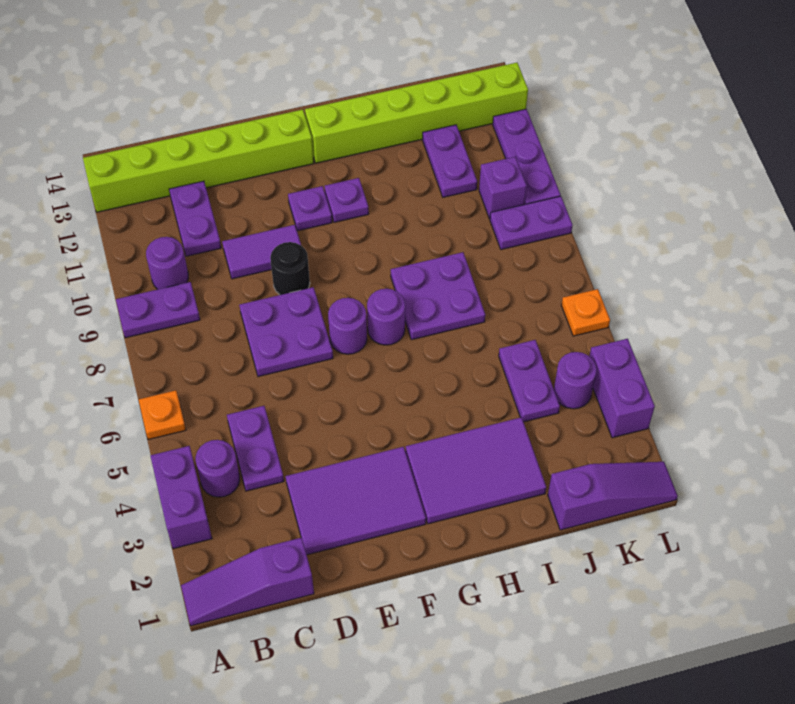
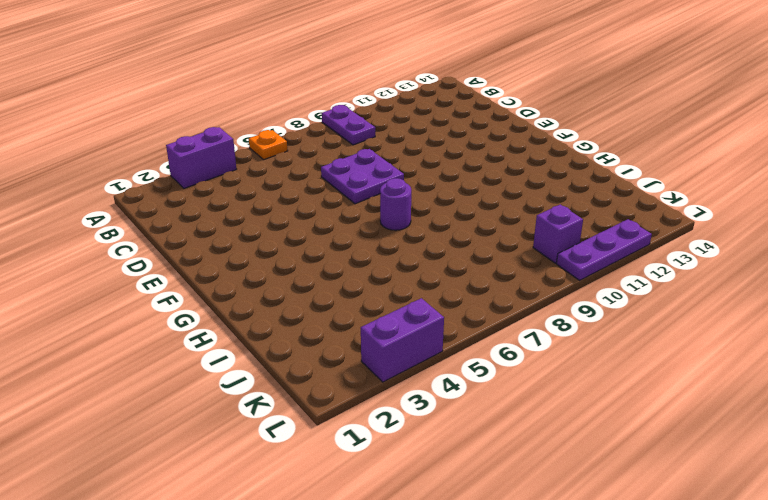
none -> purple slope A1:C1 level 1 top C
none -> lime brick A13:F13 level 1
none -> purple round brick B4 level 1

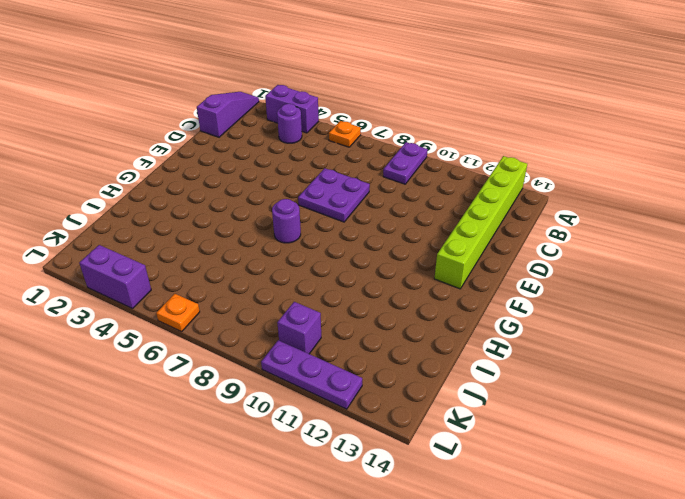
none -> purple round brick B10 level 1
none -> purple plate C4:C5 level 1
none -> purple plate C11:C12 level 1

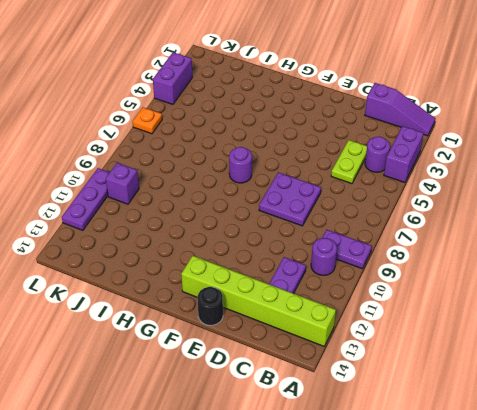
lime plate C4:C5 level 1 -> purple plate C4:C5 level 1
black round brick E14 level 1 -> black round brick E9 level 1
none -> orange plate A6 level 1
none -> purple tile D2:F3 level 1
none -> purple tile D10:E10 level 1

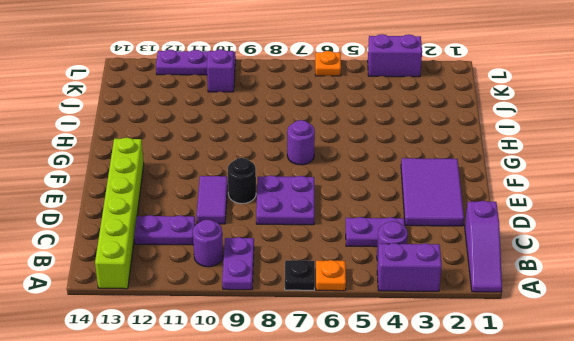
black plate A7 level 1 -> none
none -> purple round brick F7 level 1
none -> purple plate F11 level 1
none -> purple tile G2:I3 level 1

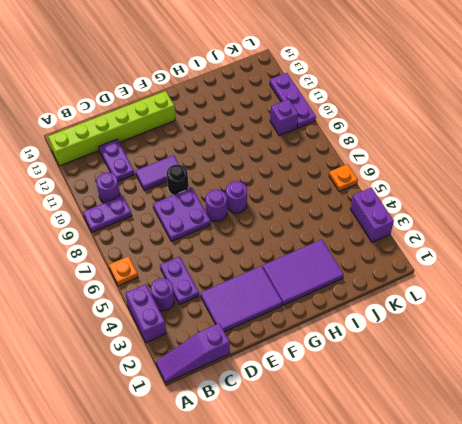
none -> purple plate F11 level 1
none -> purple plate G11 level 1
none -> lime brick G13:L13 level 1

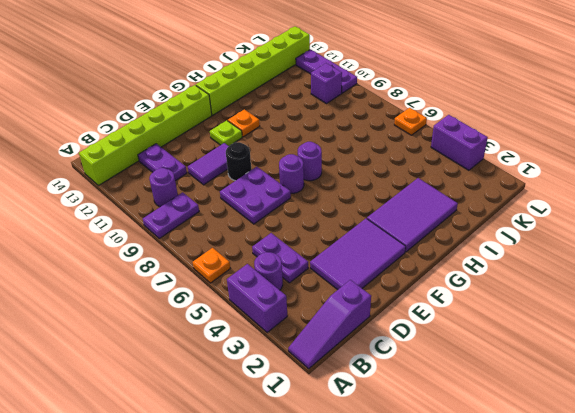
lime plate F11 level 1 -> purple plate F11 level 1
orange plate G11 level 1 -> purple plate G11 level 1
none -> purple plate H7:I8 level 1
none -> purple slope J1:L1 level 1 top J
none -> purple plate J4:J5 level 1

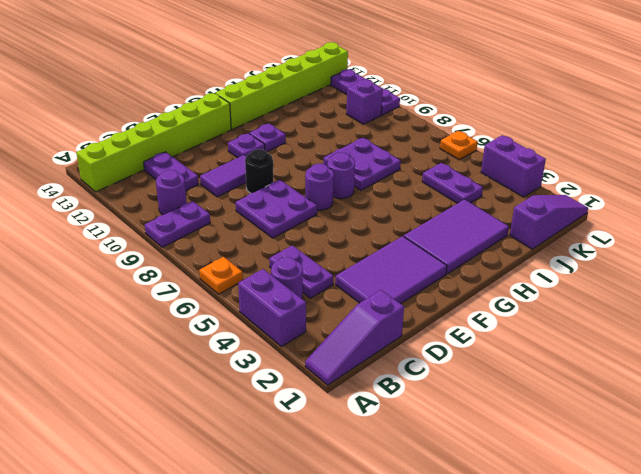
none -> purple plate J11:J12 level 1
none -> purple round brick K4 level 1
none -> purple plate K9:L9 level 1

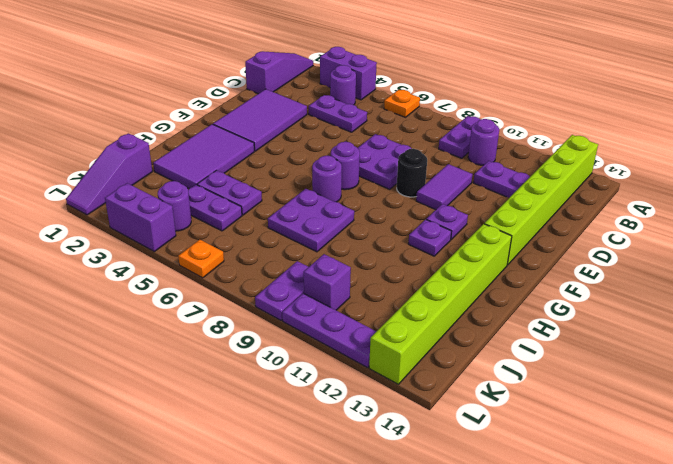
purple plate I4:I5 level 1 -> purple plate J11:J12 level 1

